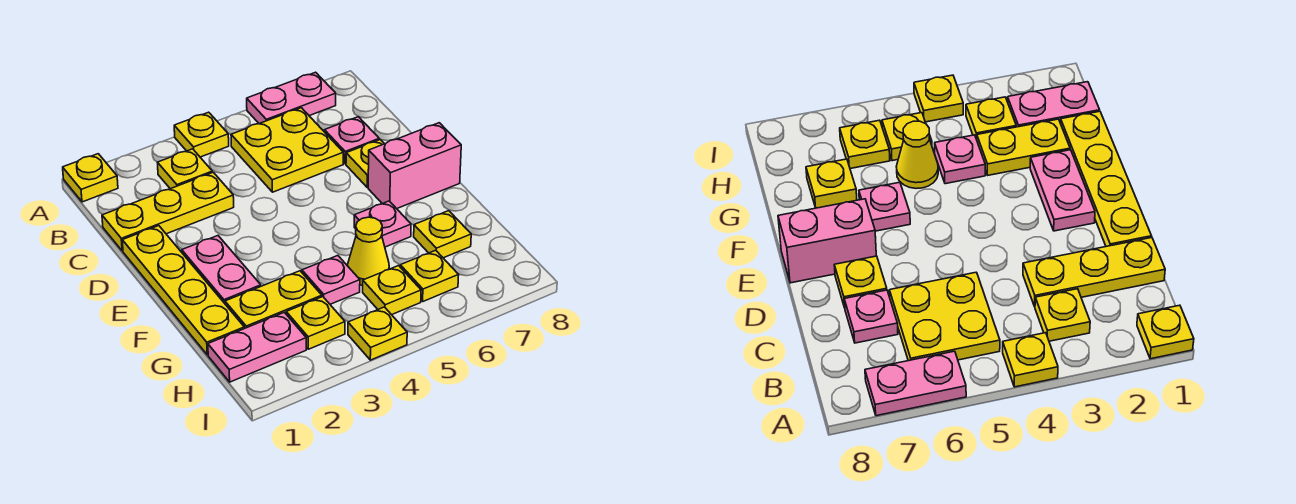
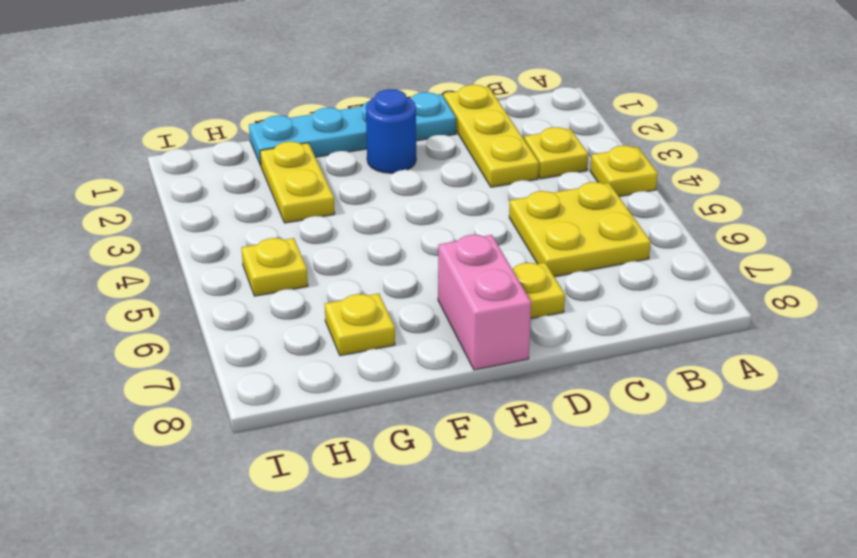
cyan plate D1:G1 level 1 -> yellow plate D1:G1 level 1
blue round brick E2 level 1 -> pink plate E2:F2 level 1
none -> yellow plate A1 level 1
none -> pink plate A6:A7 level 1
none -> pink plate C7 level 1

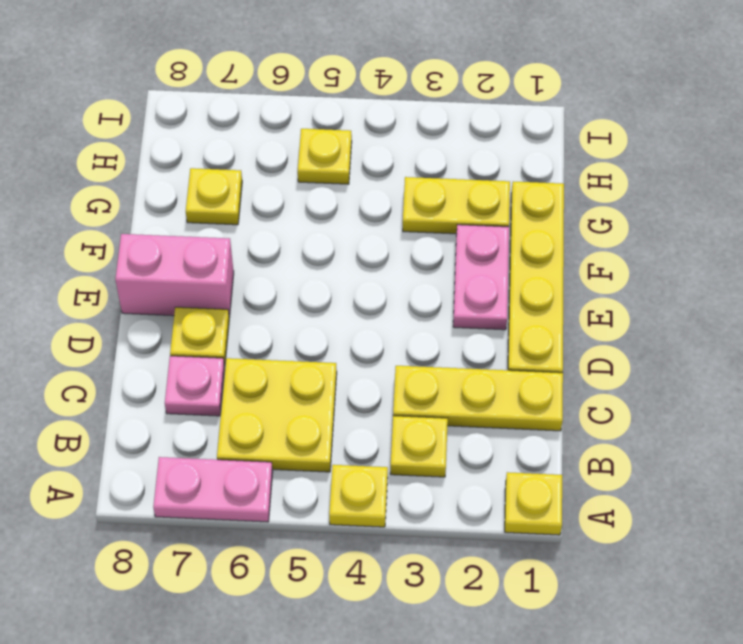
none -> pink plate F6 level 1
none -> pink plate G4 level 1
none -> yellow cone G5 level 1

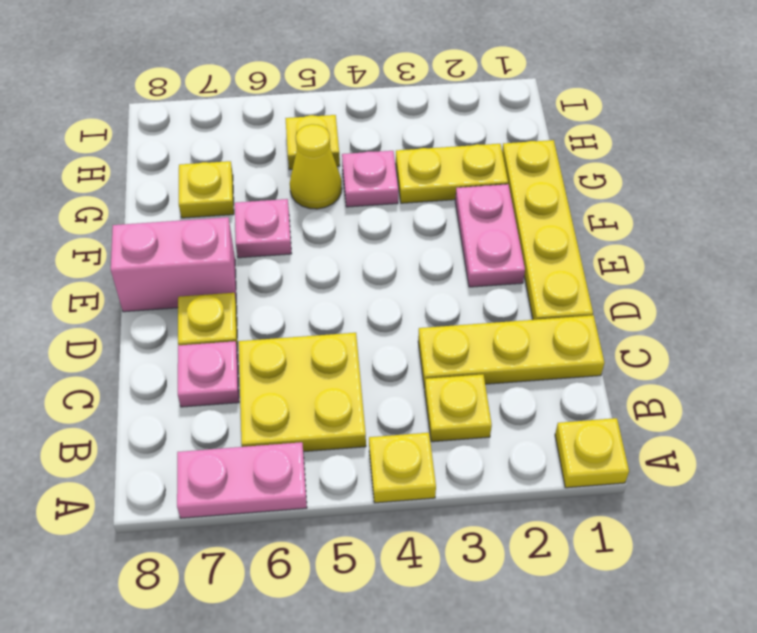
none -> pink plate H1:H2 level 1
none -> yellow plate H3 level 1
none -> yellow plate H6 level 1

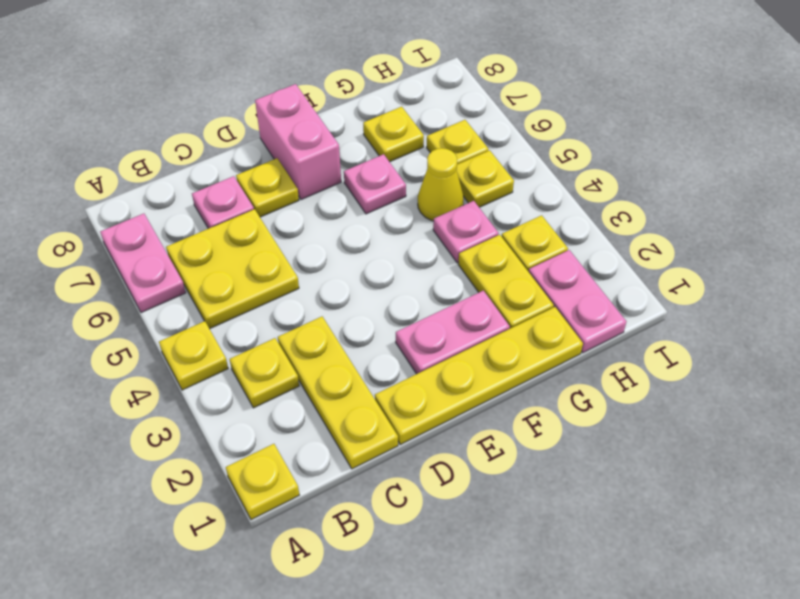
none -> yellow plate I4 level 1

